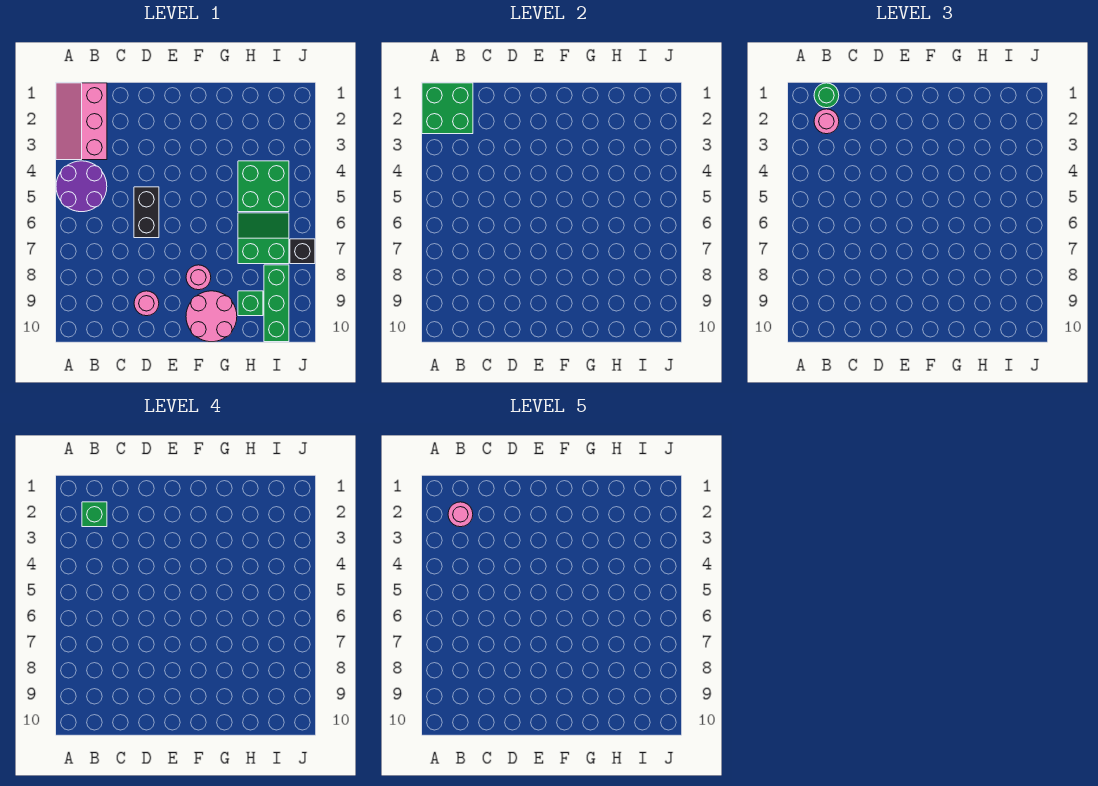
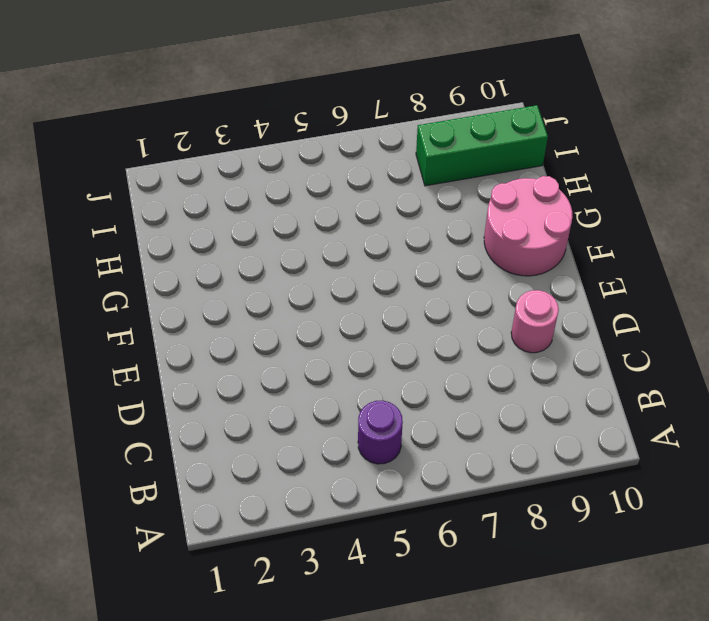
purple round brick B5 level 1 -> purple round brick A4:B5 level 1
none -> pink slope A1:B3 level 1 top B
none -> black brick D5:D6 level 1
none -> pink round brick F8 level 1

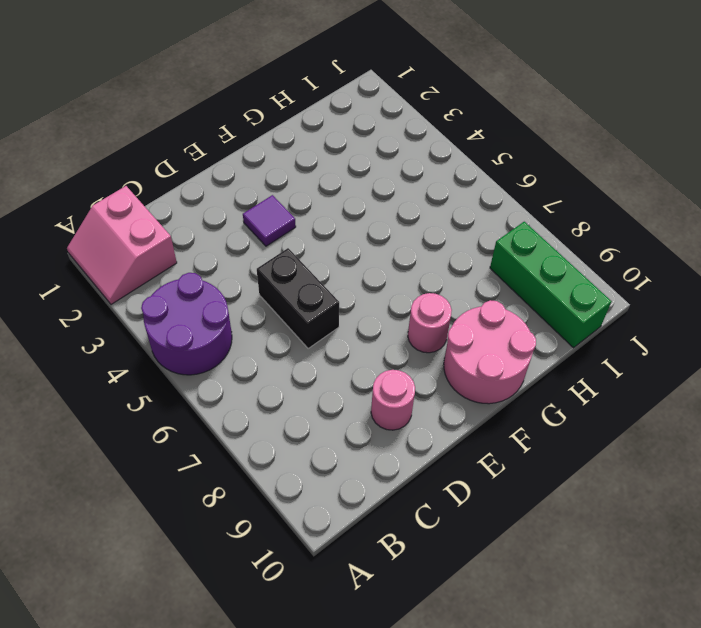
pink slope A1:B2 level 1 top B -> pink slope A1:B3 level 1 top B
purple tile E3 level 1 -> none
none -> green brick H4:I5 level 1
none -> green slope H6:I7 level 1 top 7
none -> green brick H9 level 1

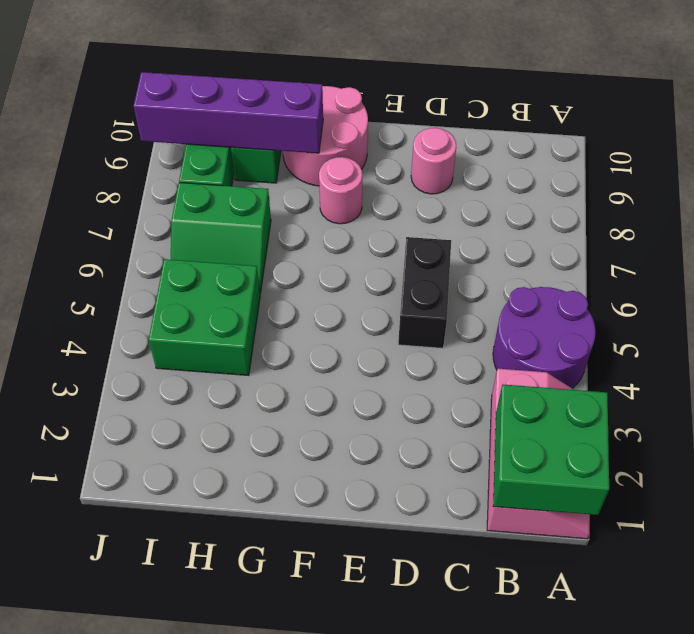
purple brick G9:J9 level 2 -> none
none -> black brick J7 level 1
none -> green round brick B1 level 3
none -> pink round brick B2 level 3

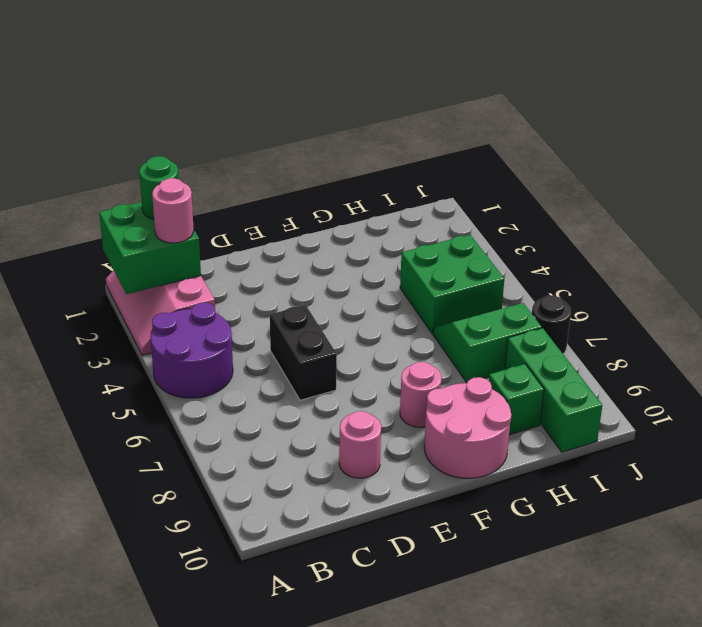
black round brick J7 level 1 -> black brick J7 level 1
none -> green brick B2 level 4
none -> pink round brick B2 level 5

